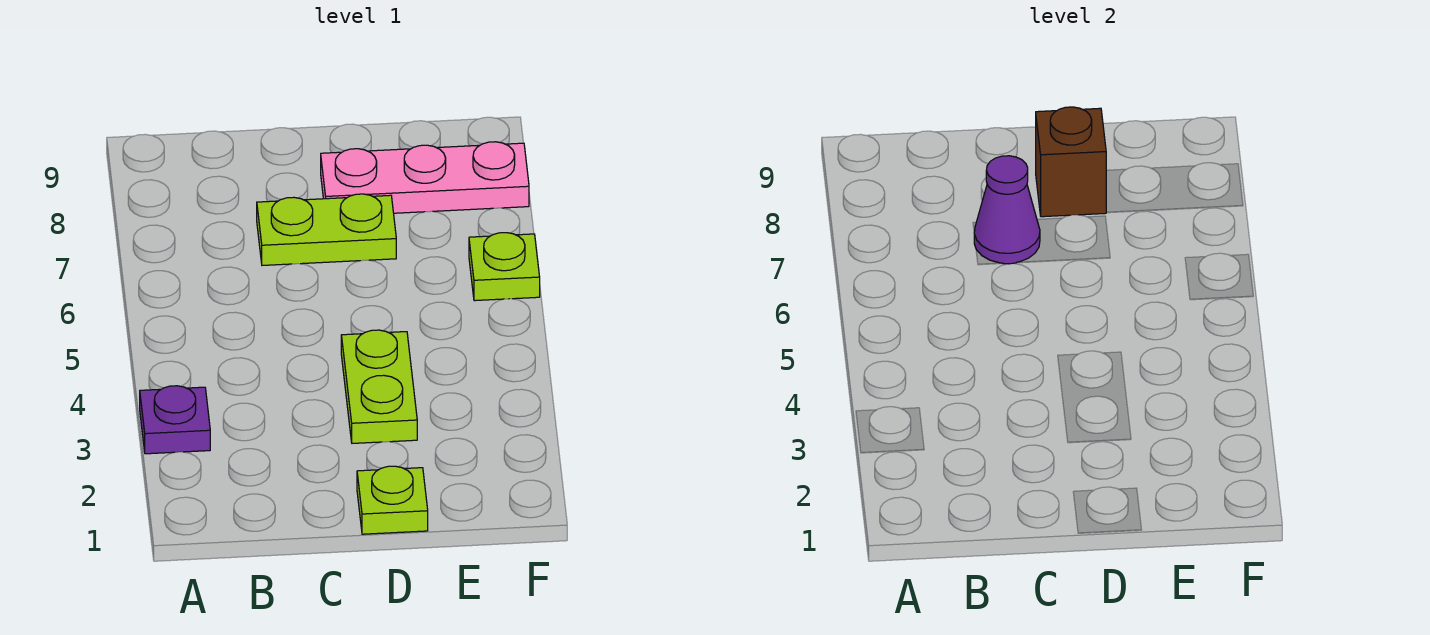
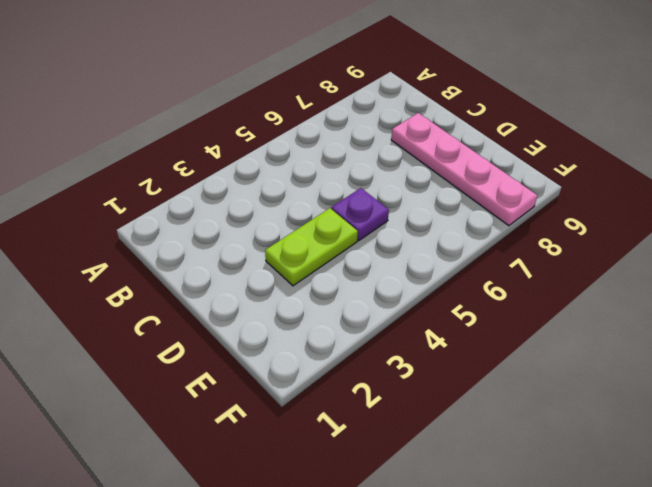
pink plate C8:F8 level 1 -> pink plate D8:F8 level 1
purple plate D5 level 1 -> purple plate A3 level 1
none -> lime plate C7:D7 level 1
none -> lime plate D1 level 1

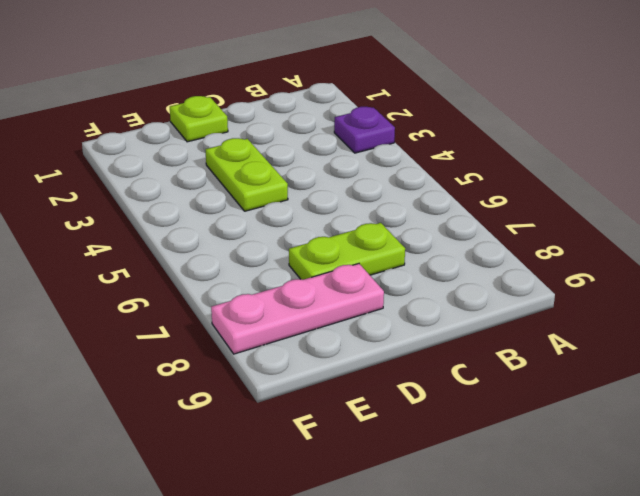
none -> lime plate F6 level 1
none -> purple cone C7 level 2

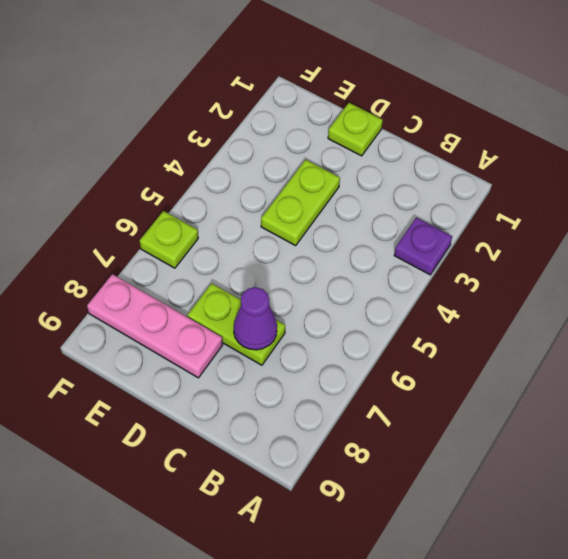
none -> brown brick D8 level 2

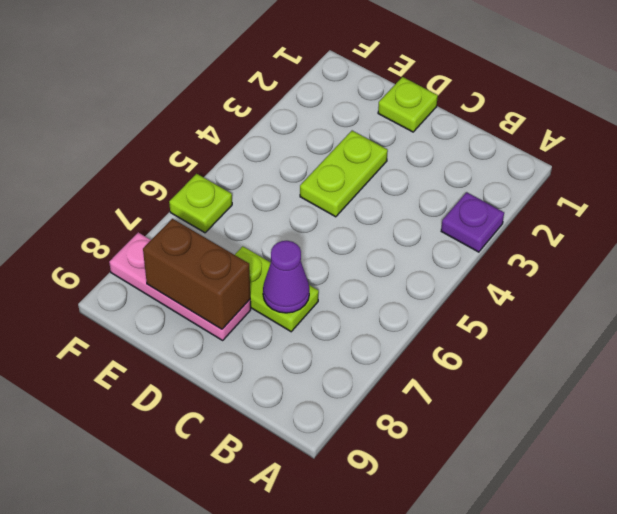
brown brick D8:E8 level 2 -> brown brick D8 level 2

